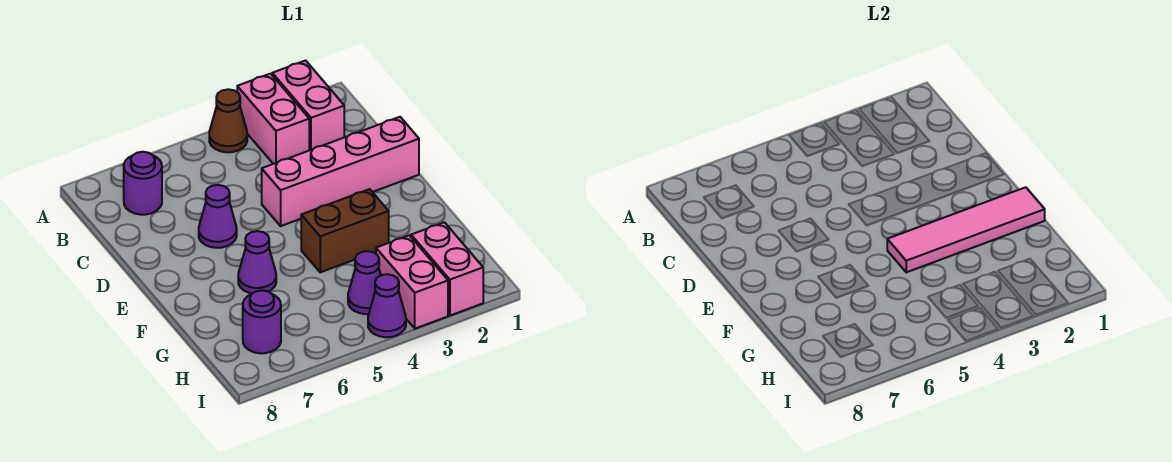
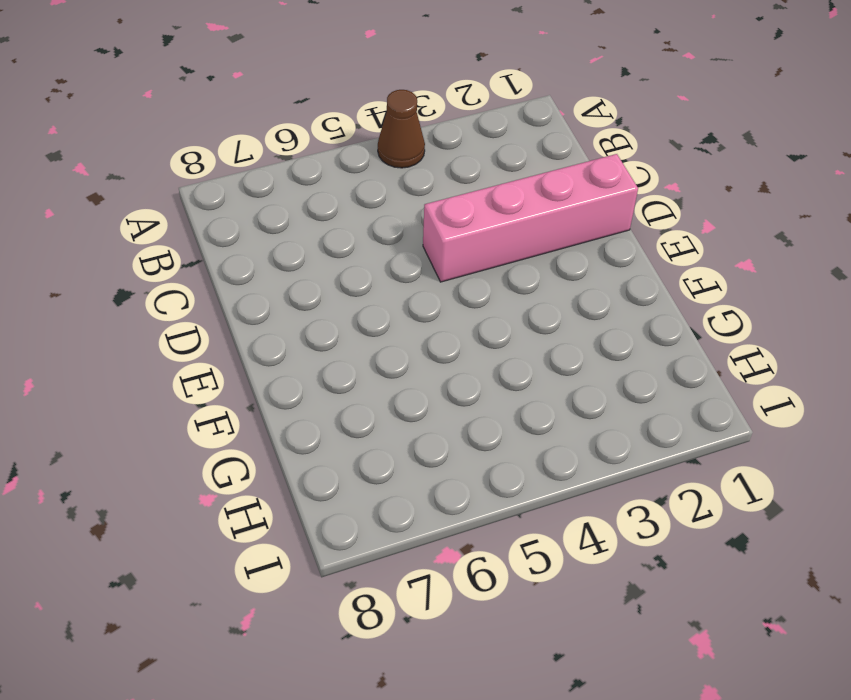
none -> pink brick A2:B2 level 1
none -> pink brick A3:B3 level 1
none -> purple round brick B7 level 1

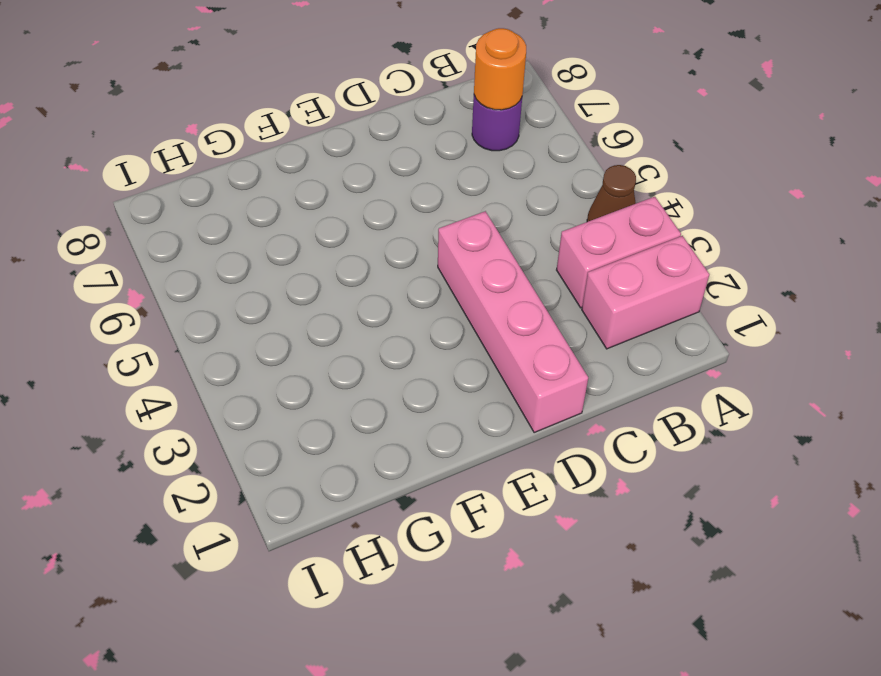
orange round brick B7 level 2 -> none
none -> purple cone D6 level 1
none -> brown brick F3:F4 level 1
none -> purple cone F6 level 1

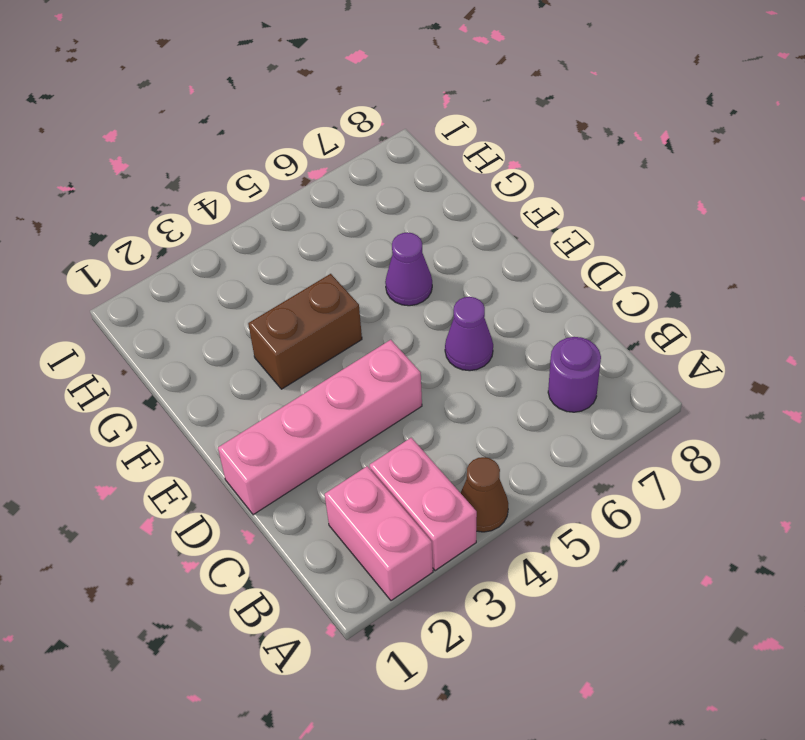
none -> pink brick H2:I2 level 1
none -> pink brick H3:I3 level 1
none -> purple cone H4 level 1

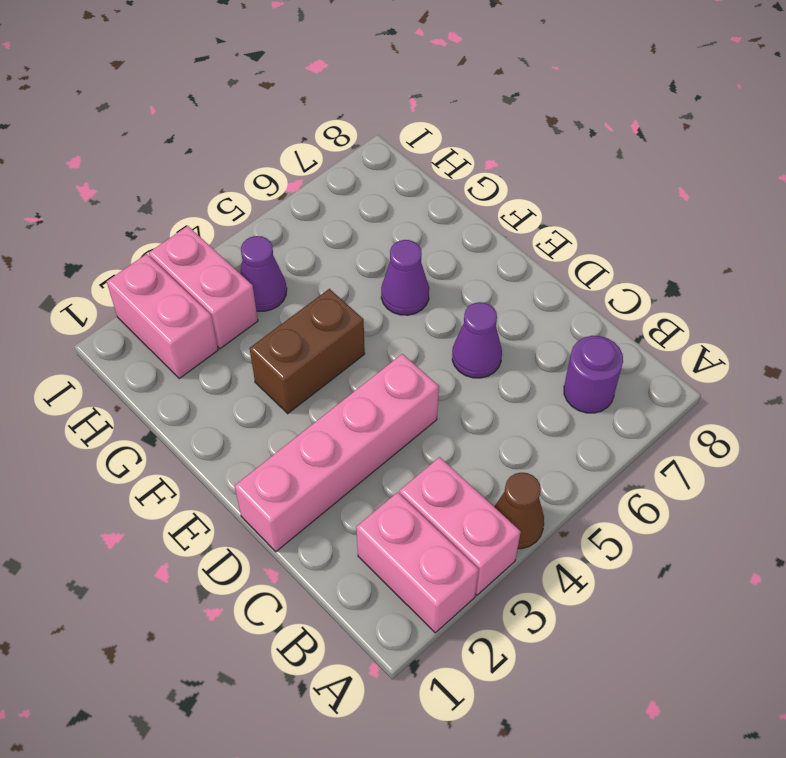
none -> purple round brick H7 level 1
none -> purple cone I4 level 1
none -> pink tile F1:F4 level 2

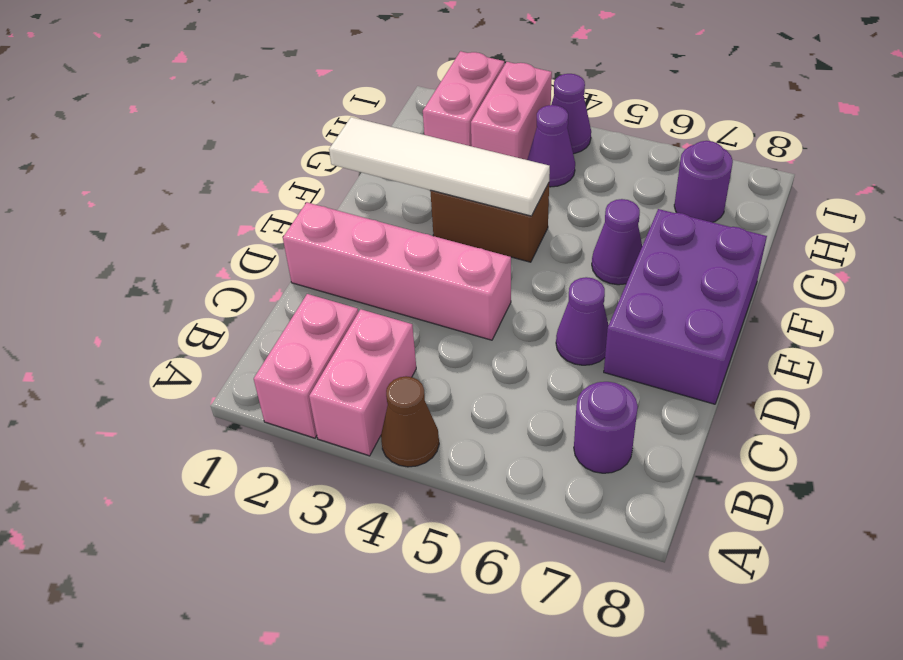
purple brick D7:F8 level 1 -> none
white tile F1:F4 level 2 -> pink tile F1:F4 level 2

